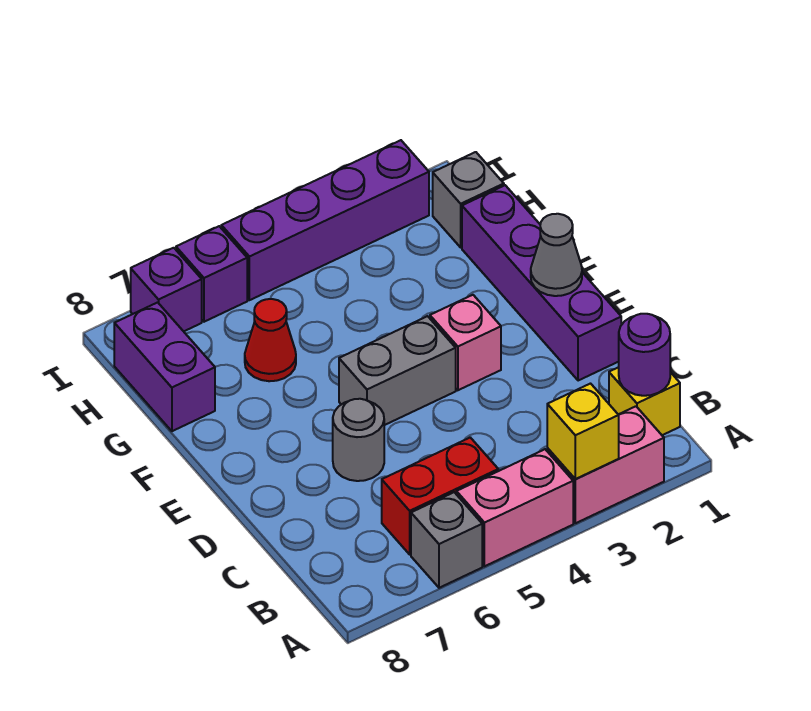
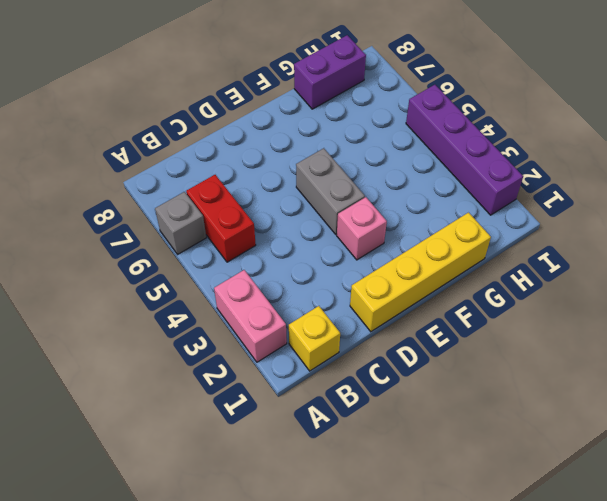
yellow brick D1:G1 level 1 -> purple brick D1:G1 level 1
none -> pink brick A4:A5 level 1
none -> grey round brick D6 level 1
none -> red cone G6 level 1

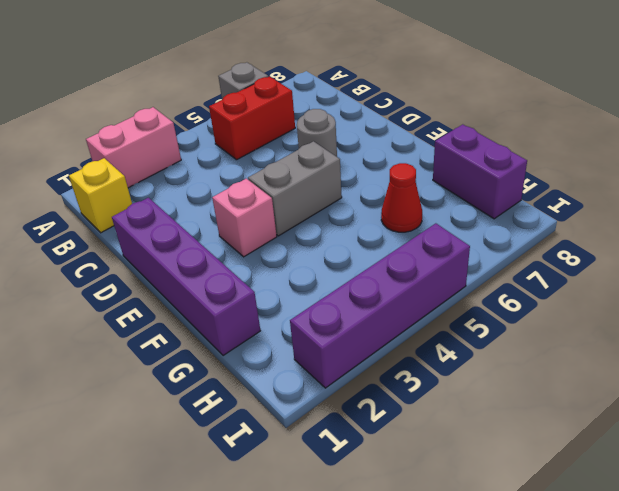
none -> pink brick A4:A5 level 1
none -> grey brick H1 level 1
none -> purple brick I6 level 1

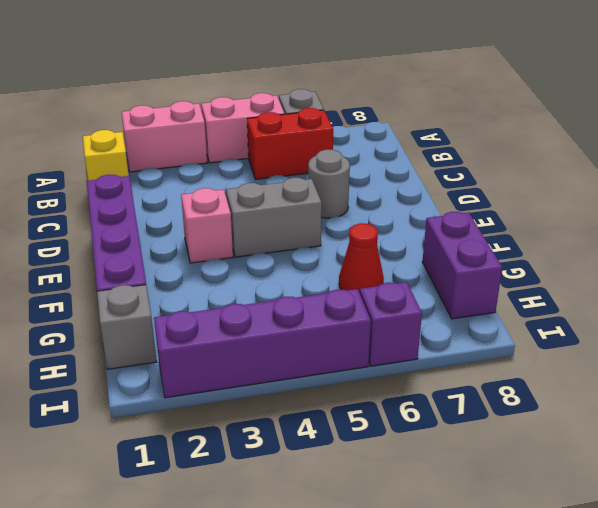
none -> purple brick I7 level 1
none -> yellow brick A3 level 2
none -> purple round brick B1 level 2

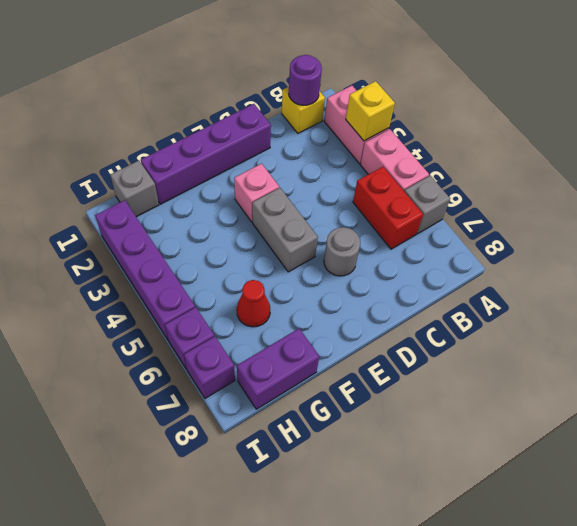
none -> grey cone E1 level 2

